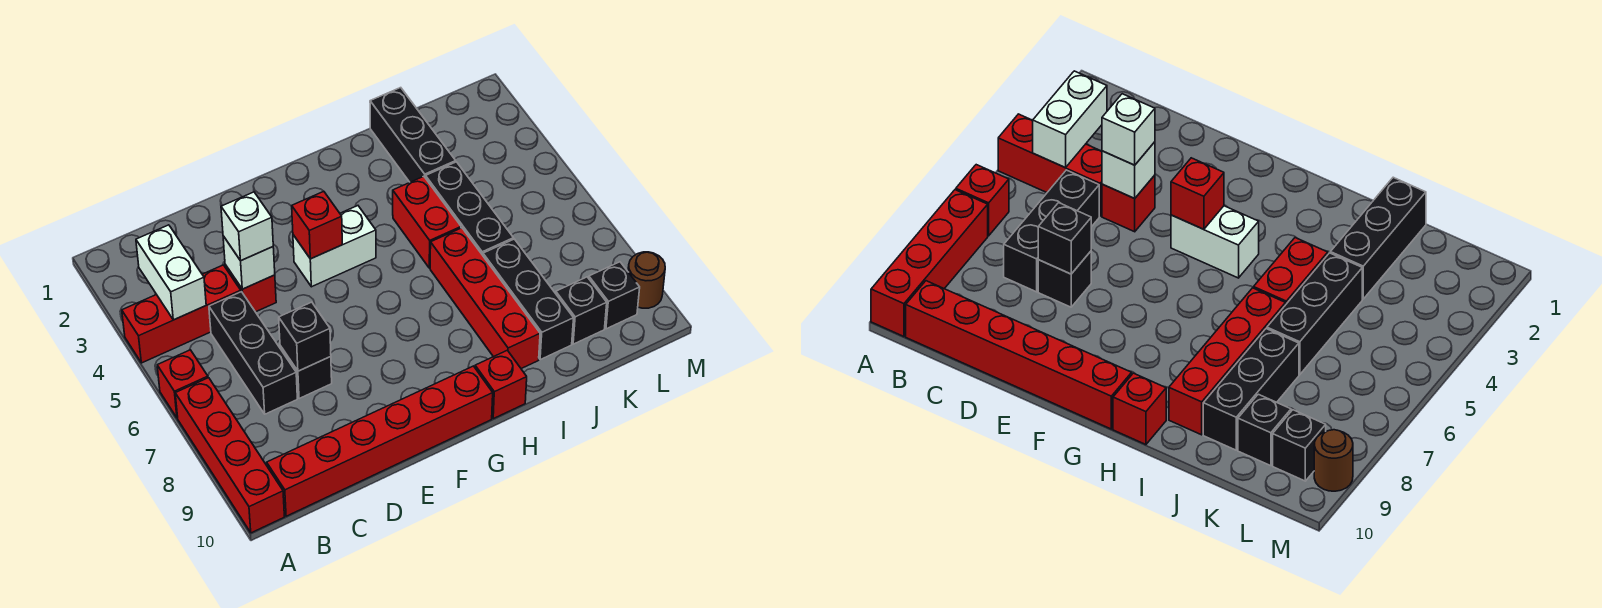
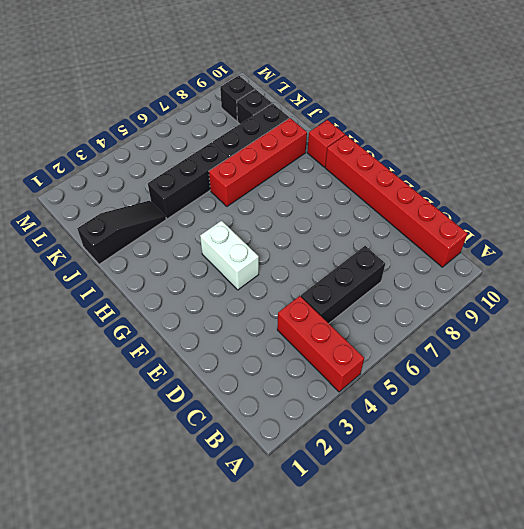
black slope J1:J3 level 1 top 1 -> black brick J1:J3 level 1
none -> red brick A6 level 1
none -> red brick A7:A10 level 1
none -> red brick D4 level 1

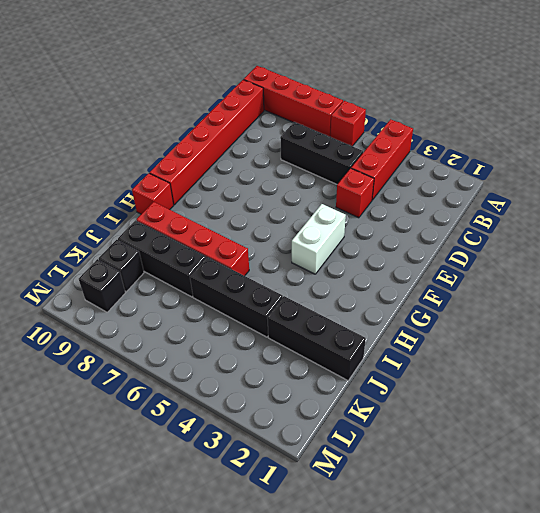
none -> black brick D7 level 1
none -> red brick I4:I5 level 1
none -> brown round brick M9 level 1

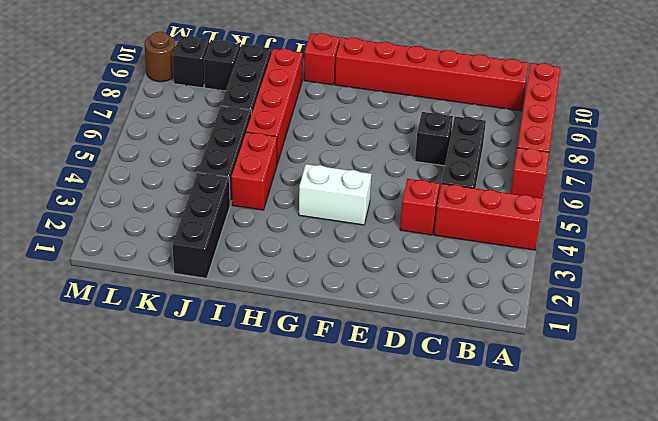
none -> white brick B3:B4 level 2
none -> white brick D4 level 2
none -> black brick D7 level 2

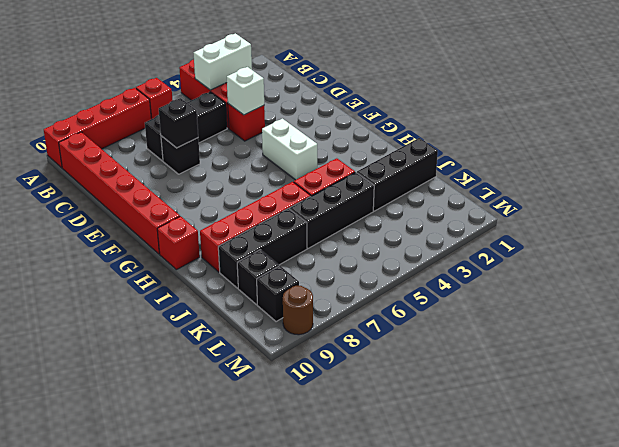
none -> red brick F4 level 2
none -> white brick D4 level 3

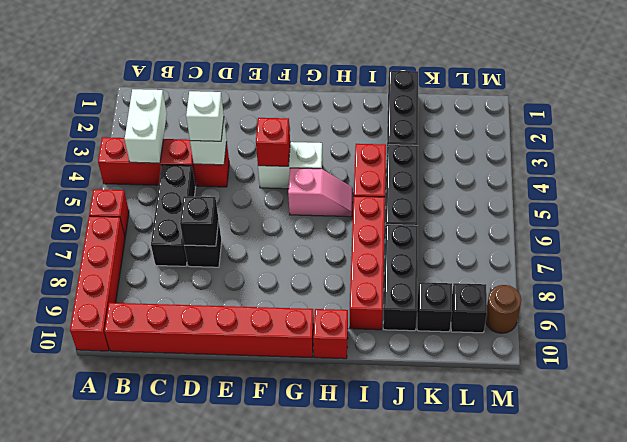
pink slope G5:H5 level 1 top G -> none

